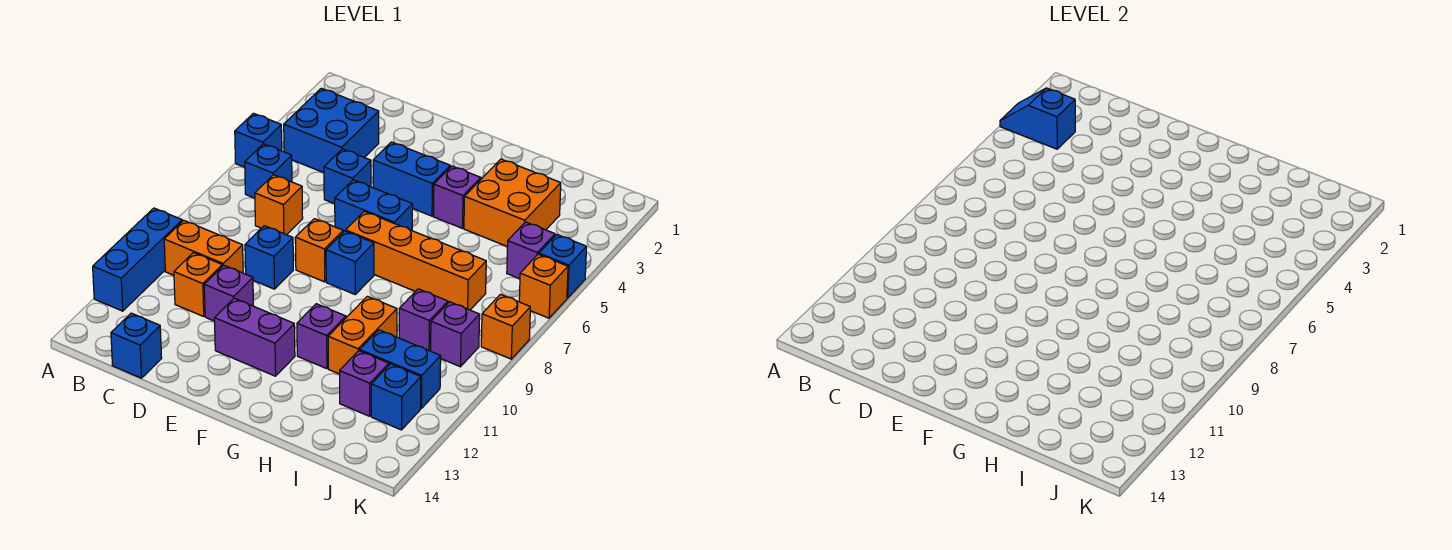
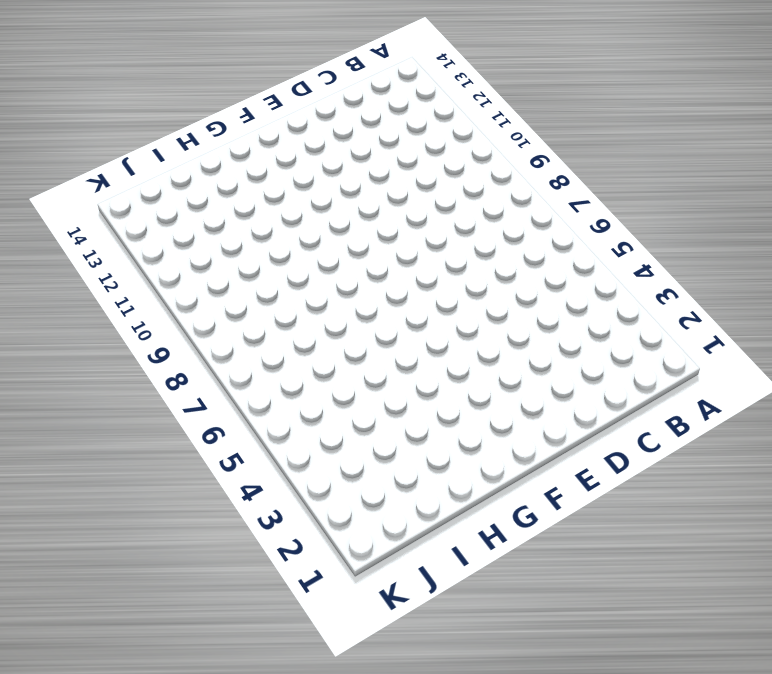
none -> blue brick A5 level 1
none -> blue brick A10:A12 level 1
none -> blue brick B3:C4 level 1
none -> blue brick B6 level 1

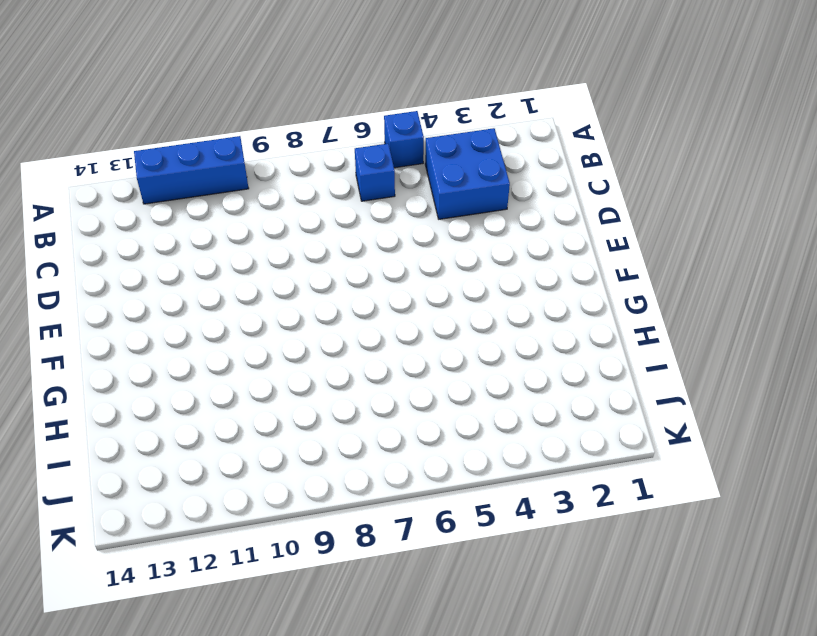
none -> orange brick B10:C10 level 1
none -> orange brick C7 level 1
none -> orange brick C11 level 1
none -> blue brick C14 level 1

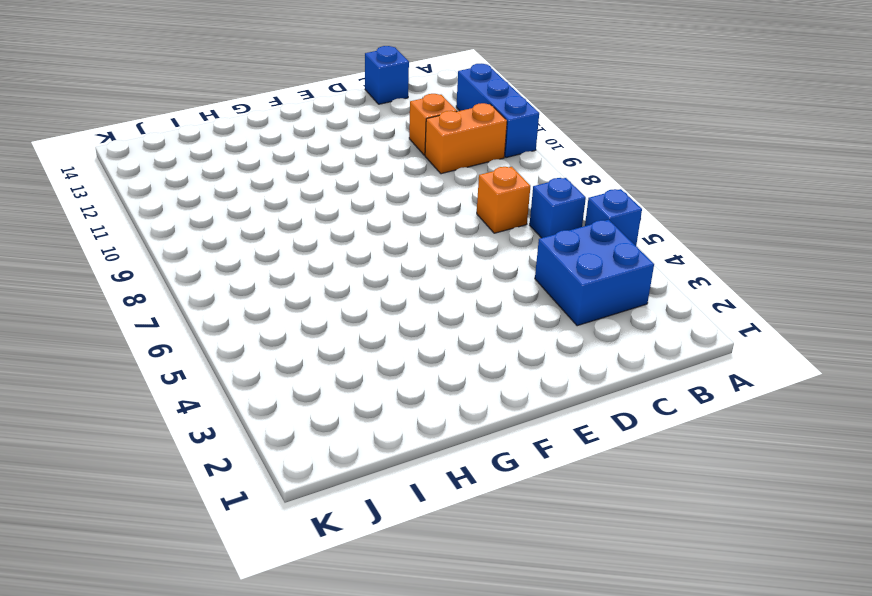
none -> blue brick D5 level 1
none -> blue brick D9 level 1
none -> purple brick D11 level 1
none -> blue brick E4:F4 level 1

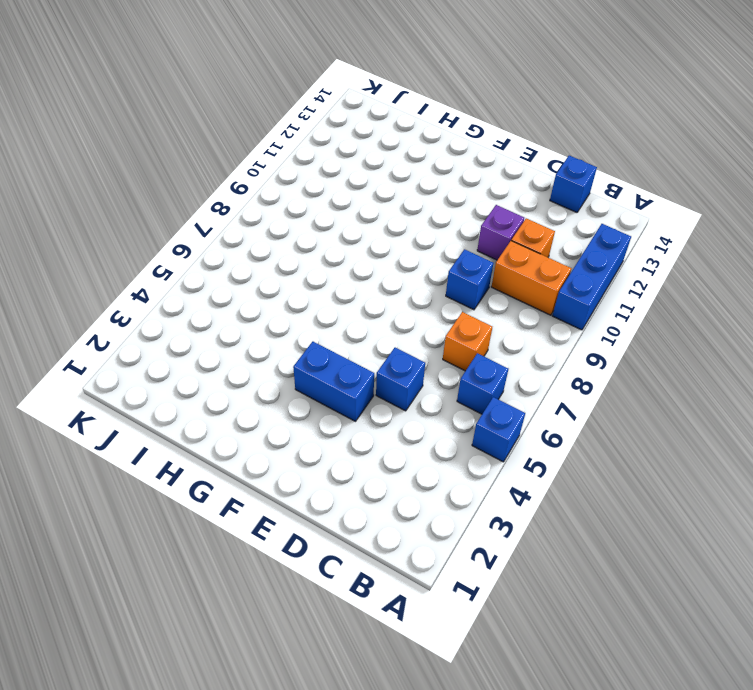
none -> blue brick B3:C4 level 1
none -> blue brick E6:F6 level 1
none -> orange brick E8 level 1
none -> purple brick E12:F12 level 1

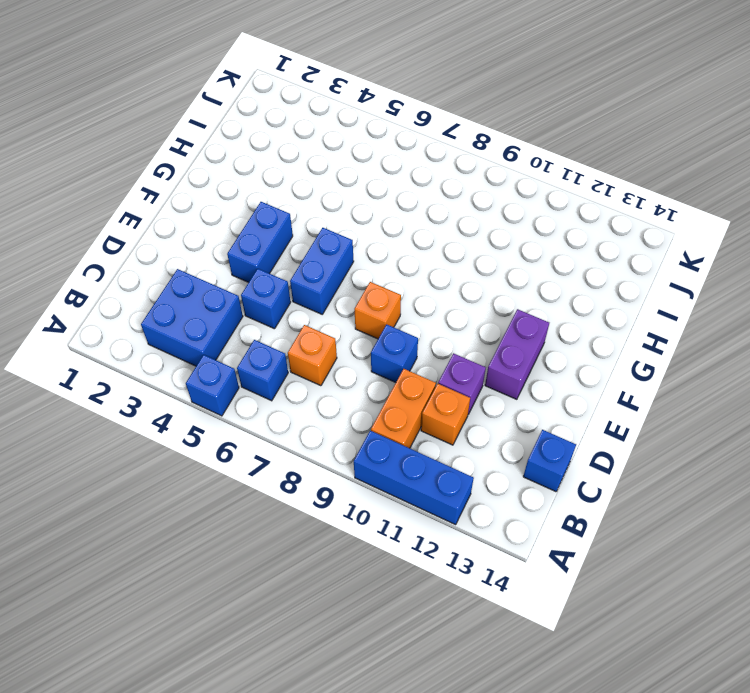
none -> orange brick F7:I7 level 1
none -> blue brick F8 level 1
none -> purple brick G4 level 1
none -> purple brick G11 level 1

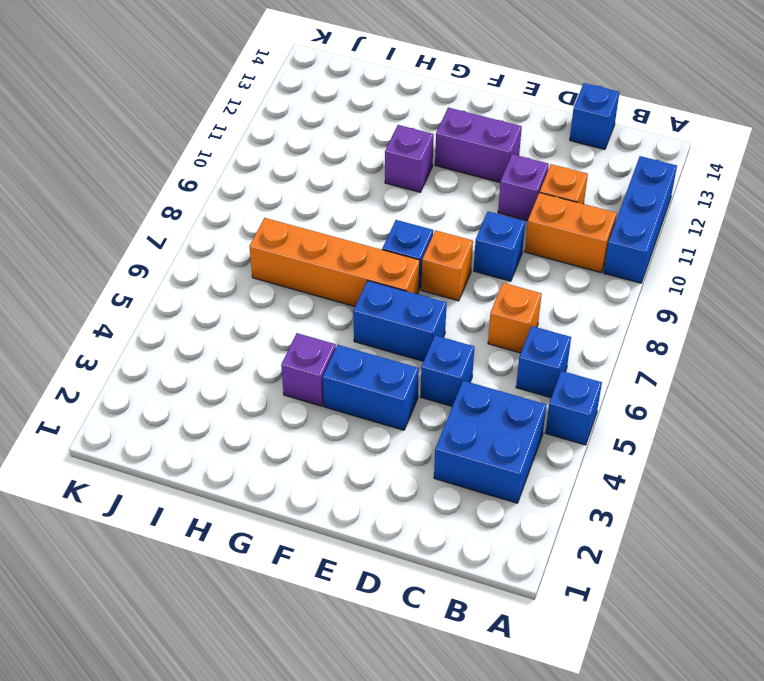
none -> orange brick H3:I4 level 1
none -> orange brick H10:H11 level 1
none -> purple brick I9 level 1
none -> blue brick I11:J11 level 1

